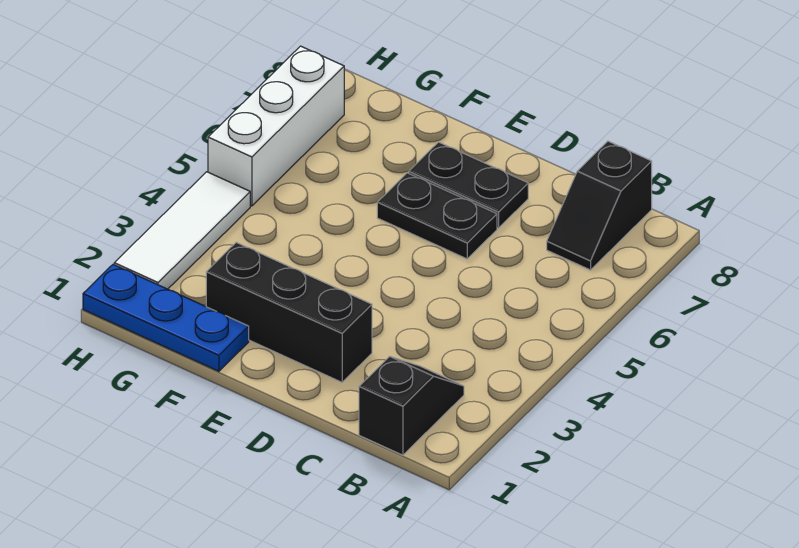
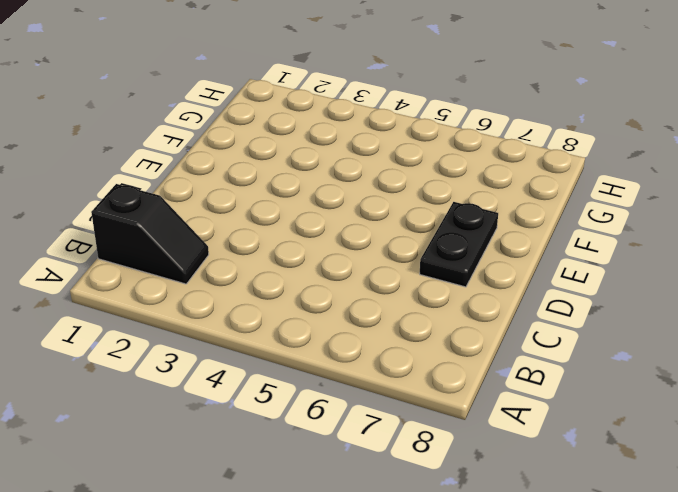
none -> black slope B7:B8 level 1 top 8
none -> black brick D2:F2 level 1

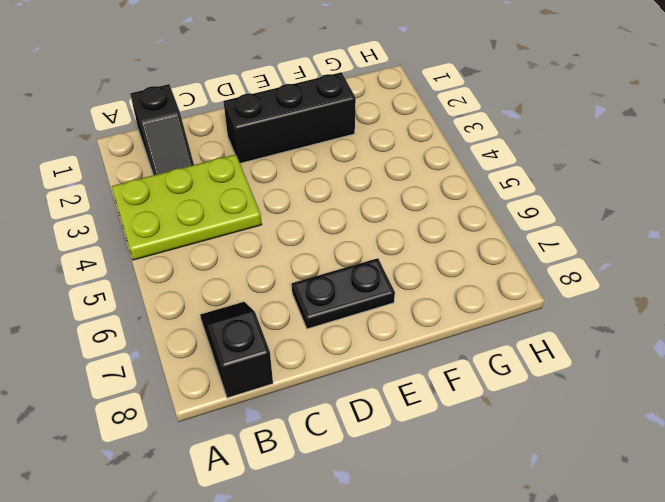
lime plate A3:C4 level 1 -> none
none -> black plate D6:E6 level 1
none -> blue plate F1:H1 level 1

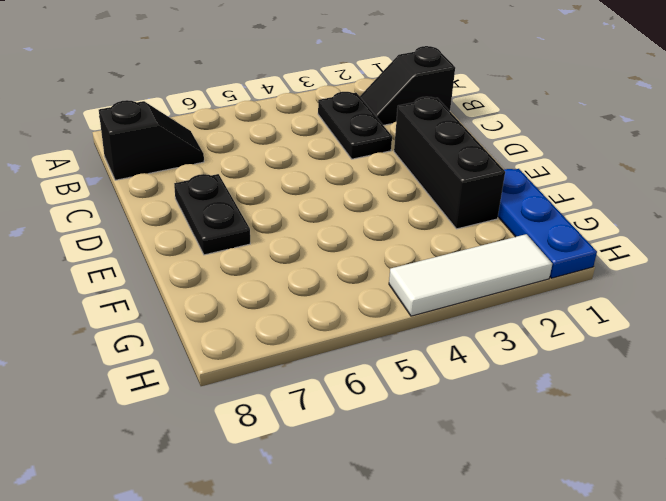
black plate B3:C3 level 1 -> black plate D6:E6 level 1
none -> white brick H5:H7 level 1

